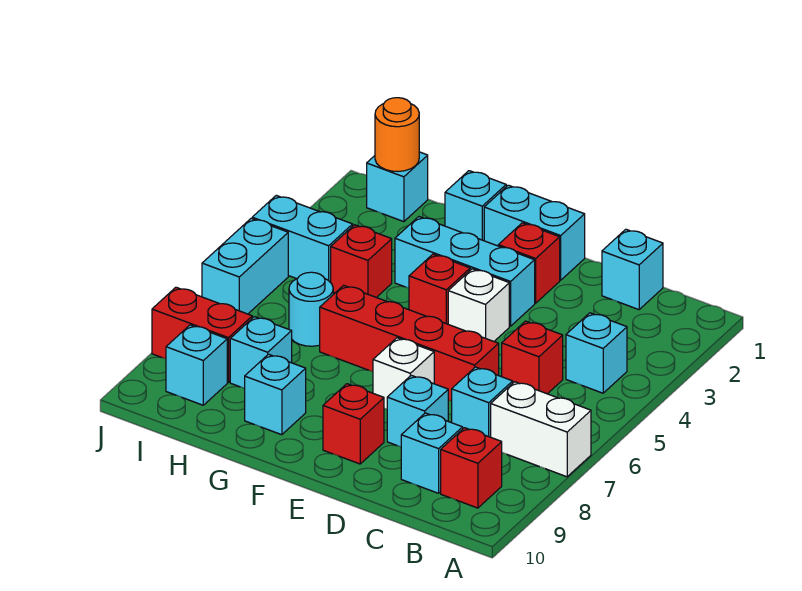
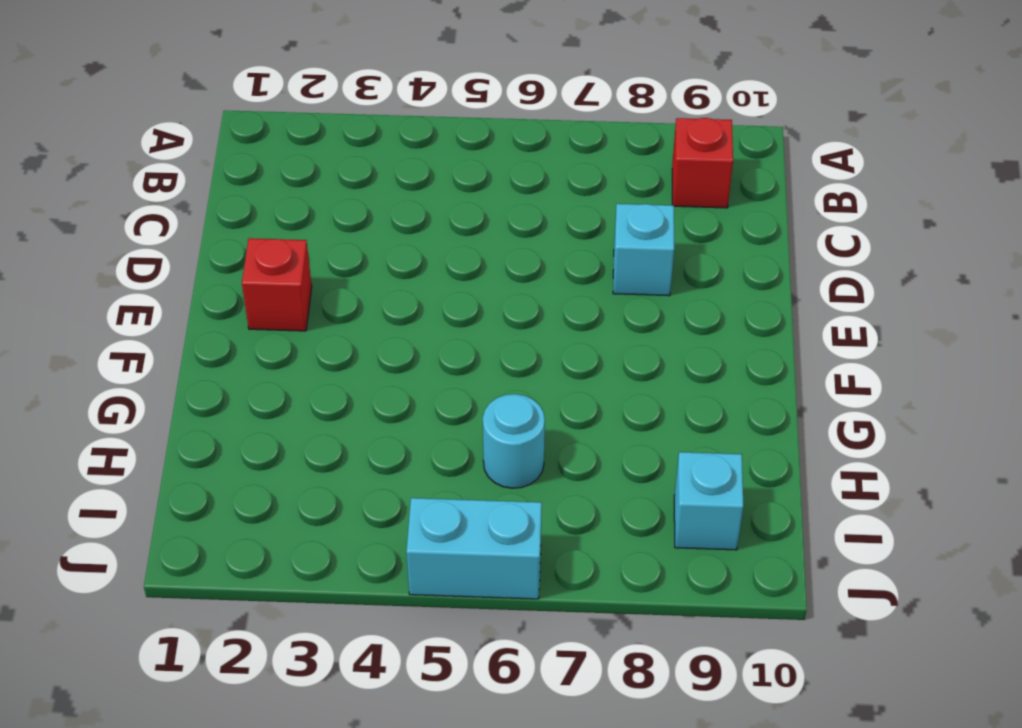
none -> white brick A7:B7 level 1
none -> cyan brick B4 level 1
none -> cyan brick C1 level 1

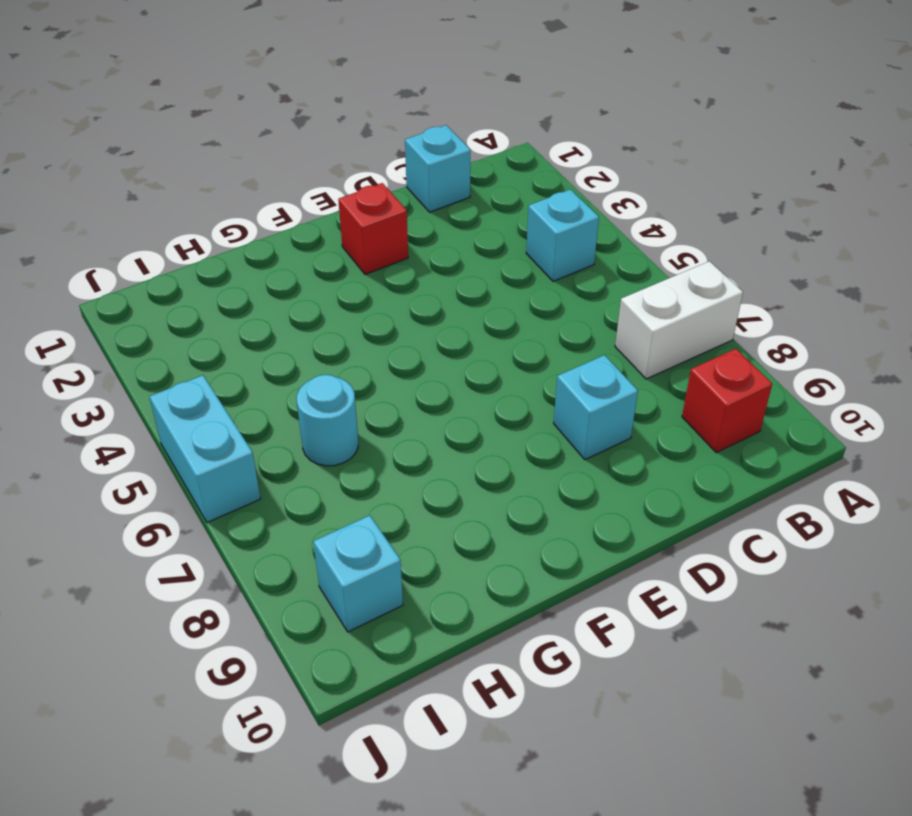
none -> red brick C5 level 1
none -> cyan brick C7 level 1
none -> cyan brick C9 level 1

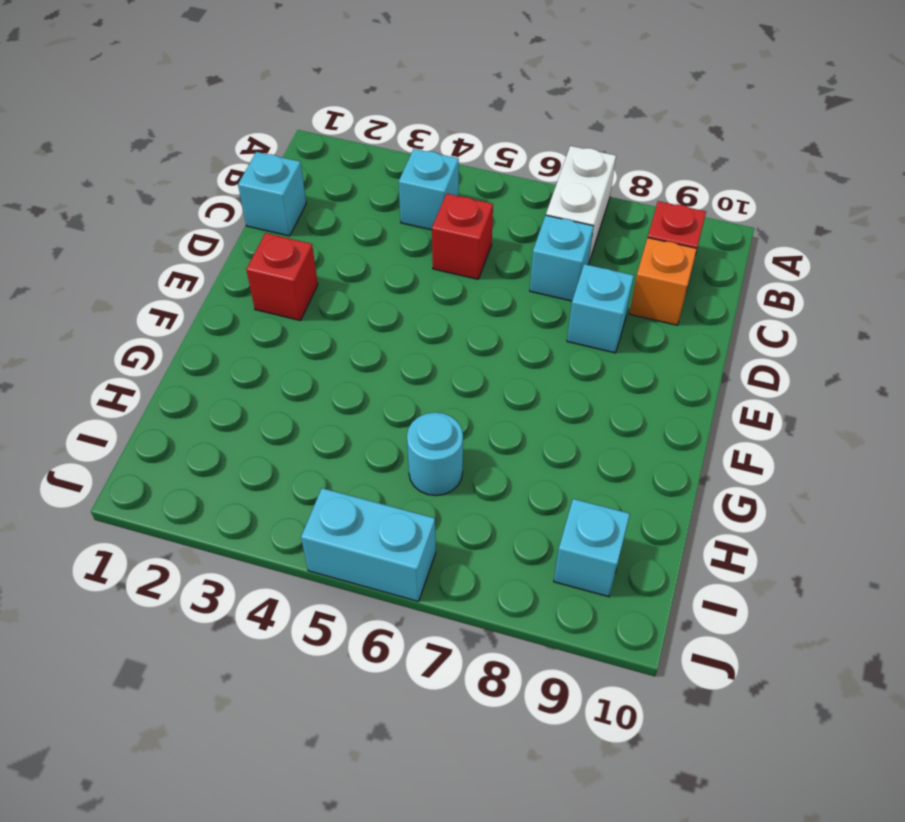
orange brick C9 level 1 -> cyan brick C9 level 1
none -> red brick D6:G6 level 1
none -> cyan brick E1:F1 level 1
none -> cyan brick E3:G3 level 1

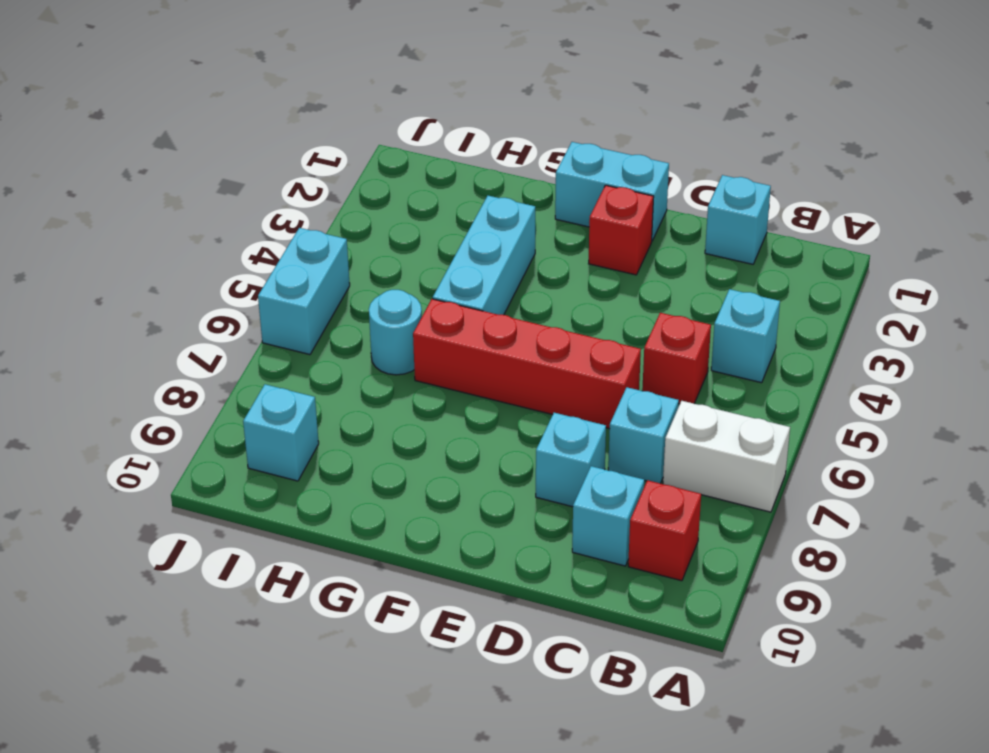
cyan brick G3:G5 level 1 -> cyan brick E3:G3 level 1
none -> white brick E4 level 1
none -> white brick E7 level 1
none -> red brick E9 level 1

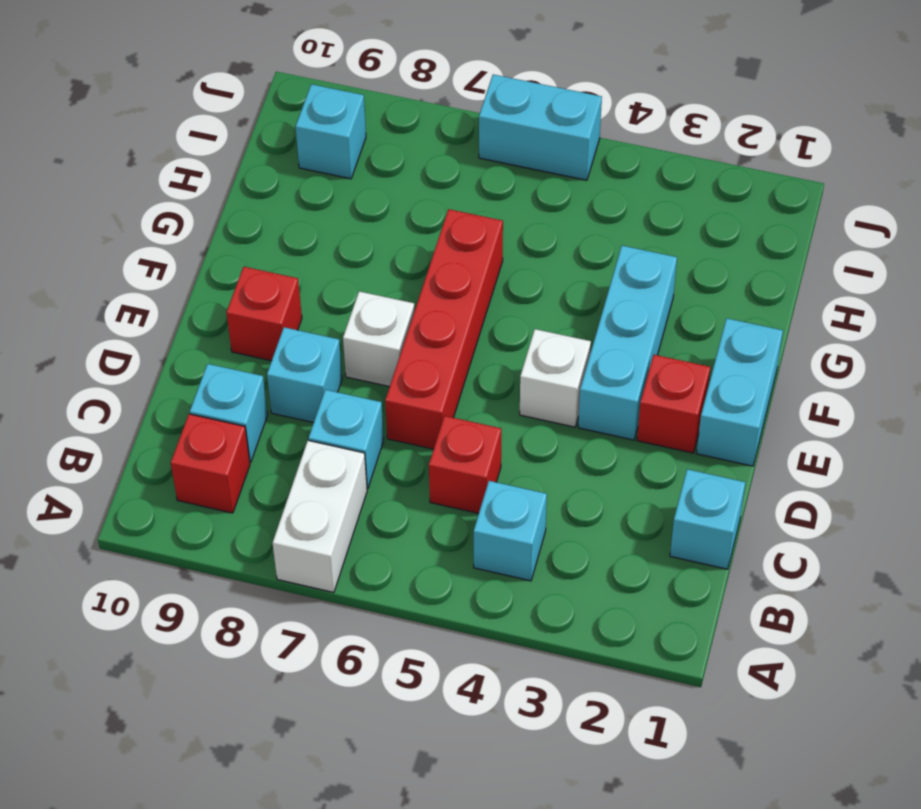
none -> red brick F4 level 1
none -> cyan brick G1 level 1
none -> cyan brick G9 level 1

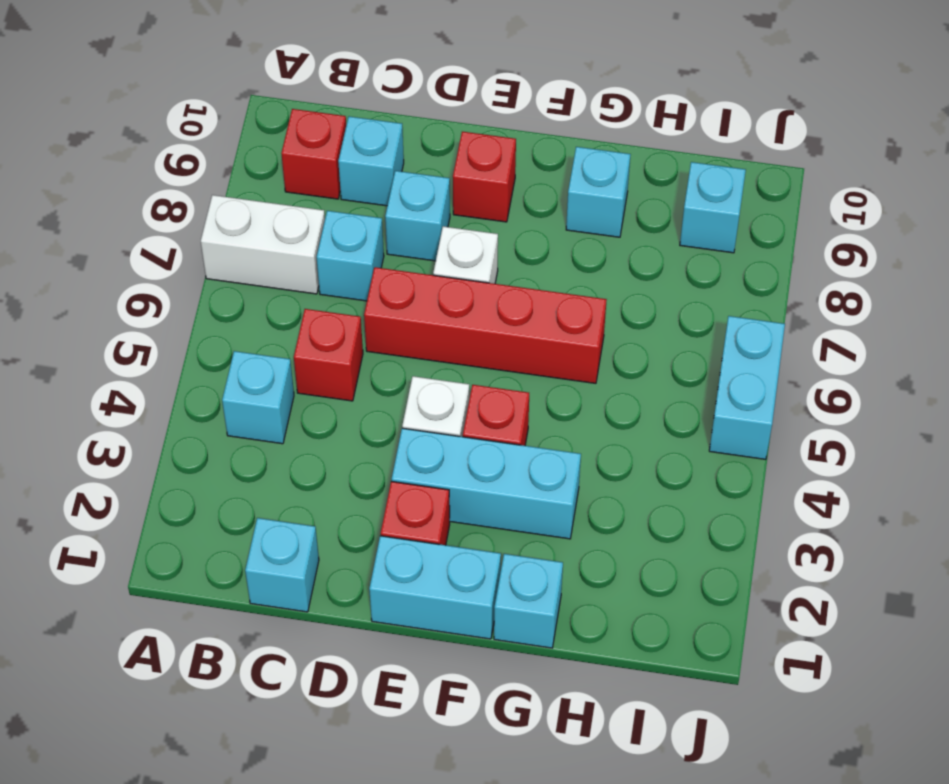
none -> red brick H4 level 1
none -> cyan round brick H6 level 1
none -> cyan brick H8 level 1

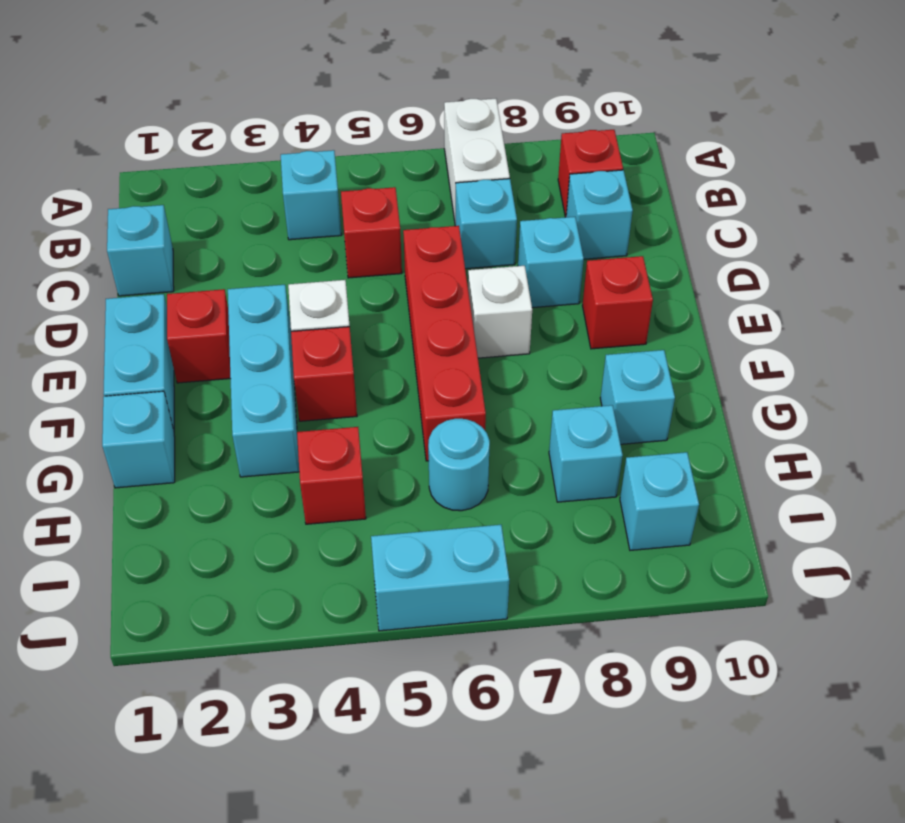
none -> cyan brick I1 level 1
none -> cyan brick I4:J4 level 1
none -> red brick I8:J8 level 1

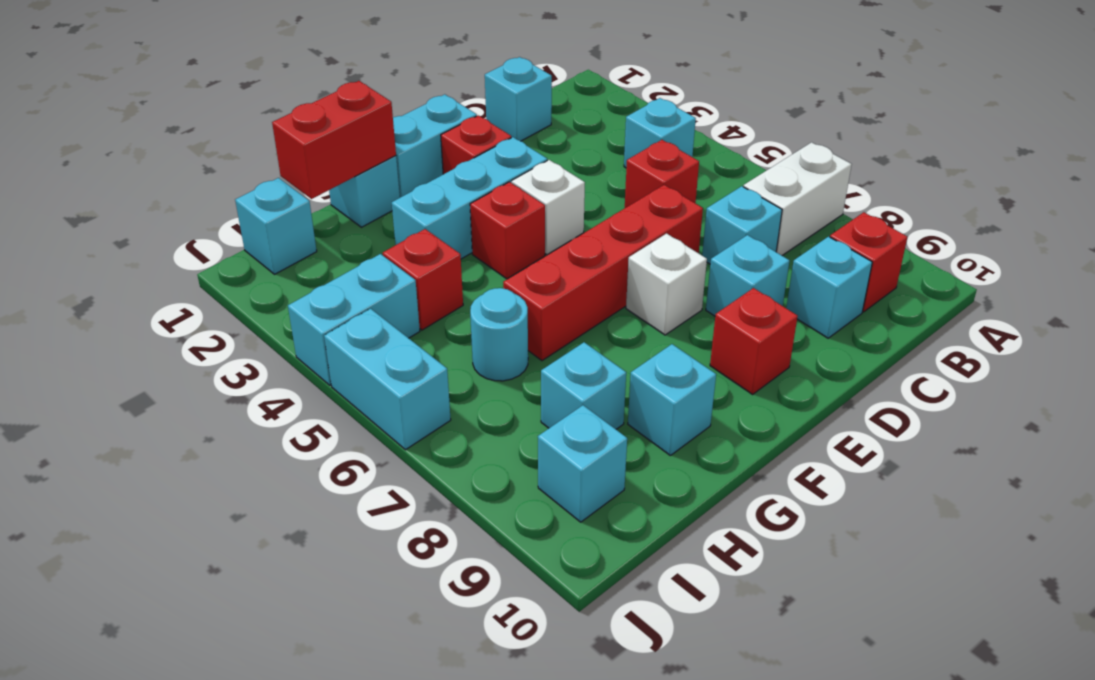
red brick G1:H1 level 2 -> red brick I8:J8 level 1
none -> orange round brick I1 level 2

